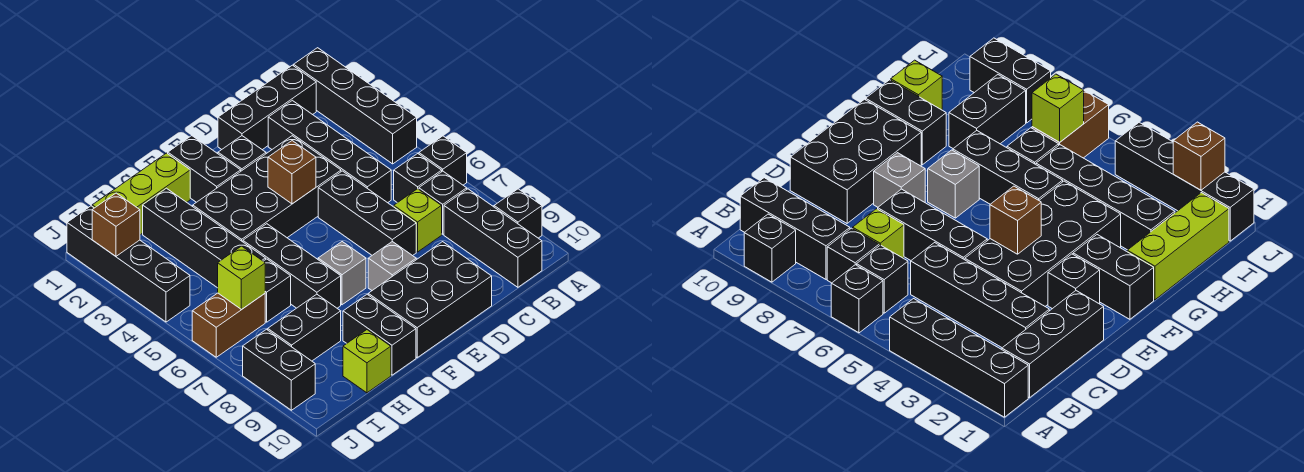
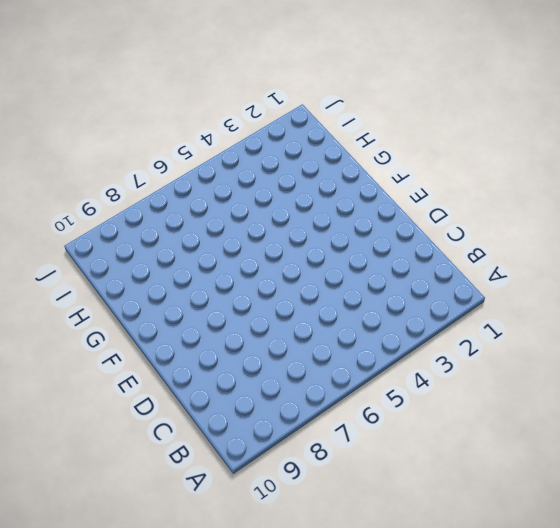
none -> black brick A1:A4 level 1
none -> black brick A6 level 1
none -> black brick A9 level 1

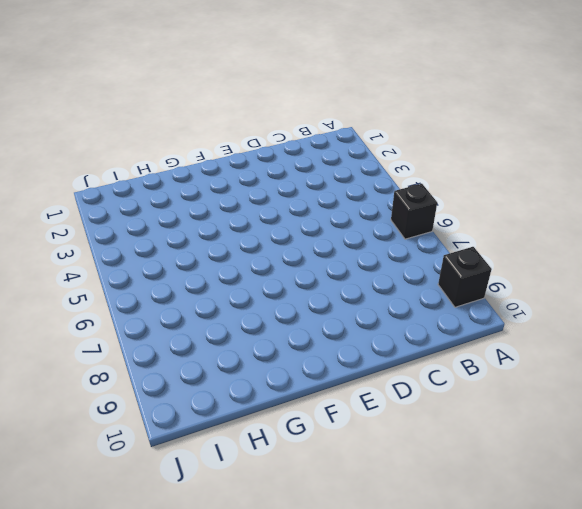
none -> black brick A1:A4 level 1
none -> black brick B1:D1 level 1
none -> black brick B6 level 1

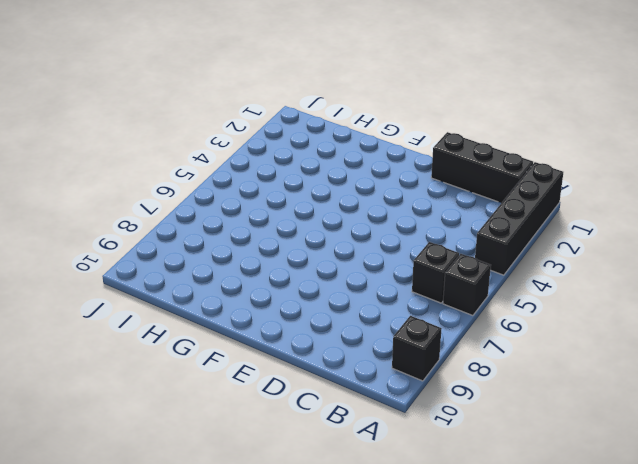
none -> black brick B7 level 1
none -> black brick B8:B10 level 1
none -> black brick C2:C5 level 1

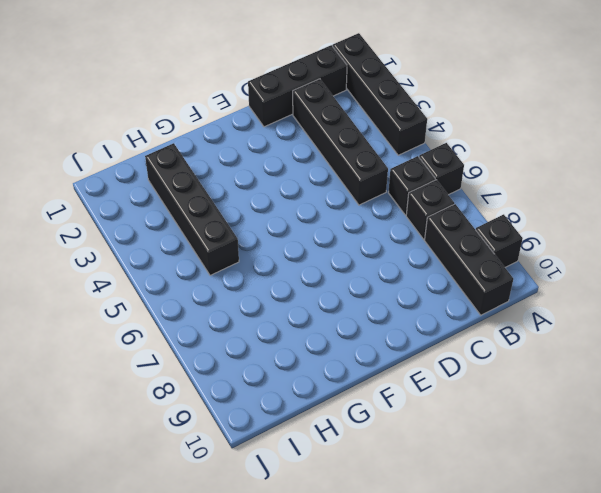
none -> lime brick C7 level 1
none -> black brick D3:G4 level 1
none -> black brick D5:D7 level 1

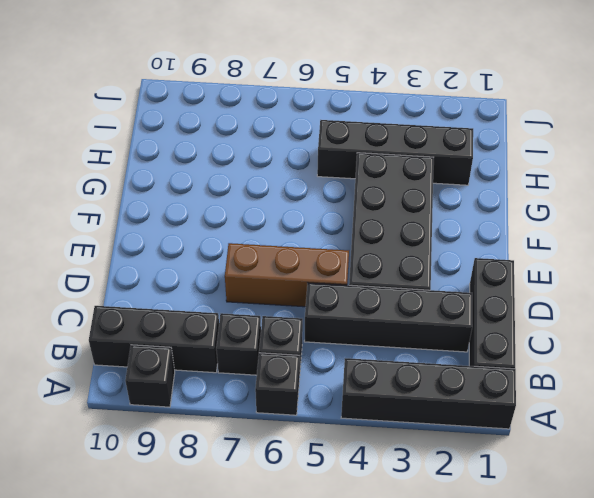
brown brick D5:D7 level 1 -> black brick D5:D7 level 1
none -> lime brick C7 level 1
none -> black brick D9:F10 level 1
none -> black brick E2 level 1

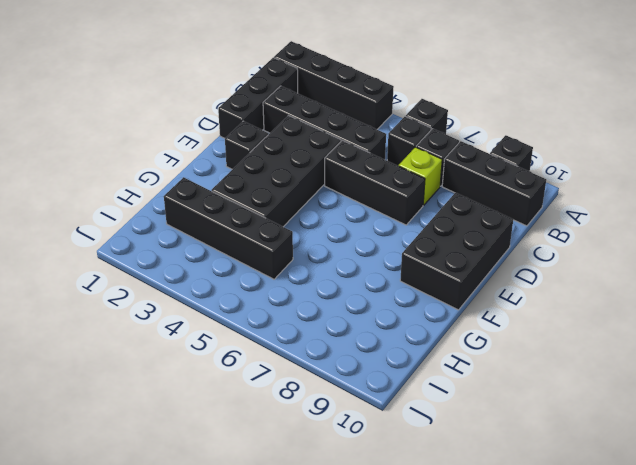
none -> grey brick E8 level 1
none -> black brick F1:F2 level 1
none -> grey brick F7 level 1

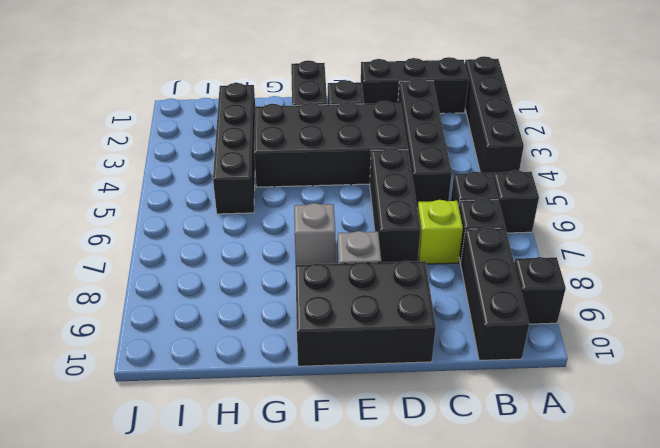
none -> lime brick G1:I1 level 1
none -> black brick G5:G7 level 1
none -> black brick G9:G10 level 1

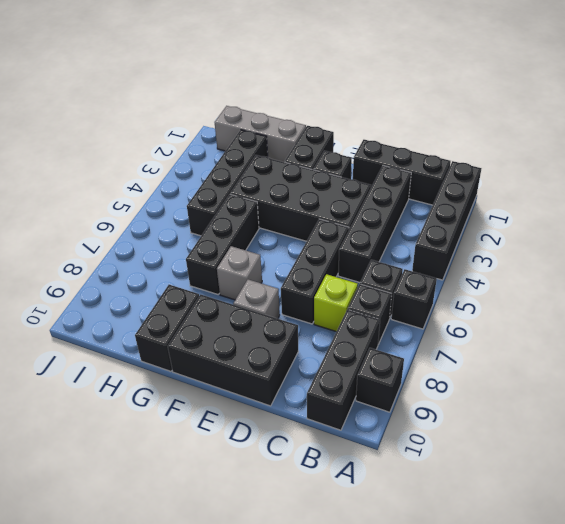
grey brick G1:I1 level 1 -> lime brick G1:I1 level 1
none -> black brick H6 level 1
none -> black brick H8:I8 level 1
none -> lime brick H10 level 1

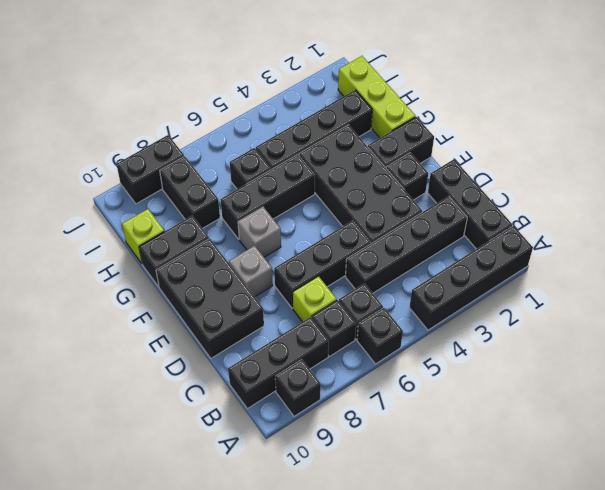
none -> brown brick I6:J6 level 1
none -> black brick J1:J4 level 1
none -> brown brick E4 level 2

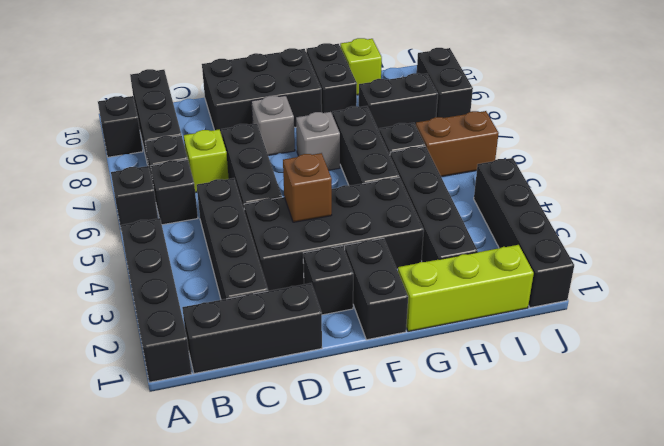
none -> lime brick I6 level 2
none -> brown brick J2 level 2

